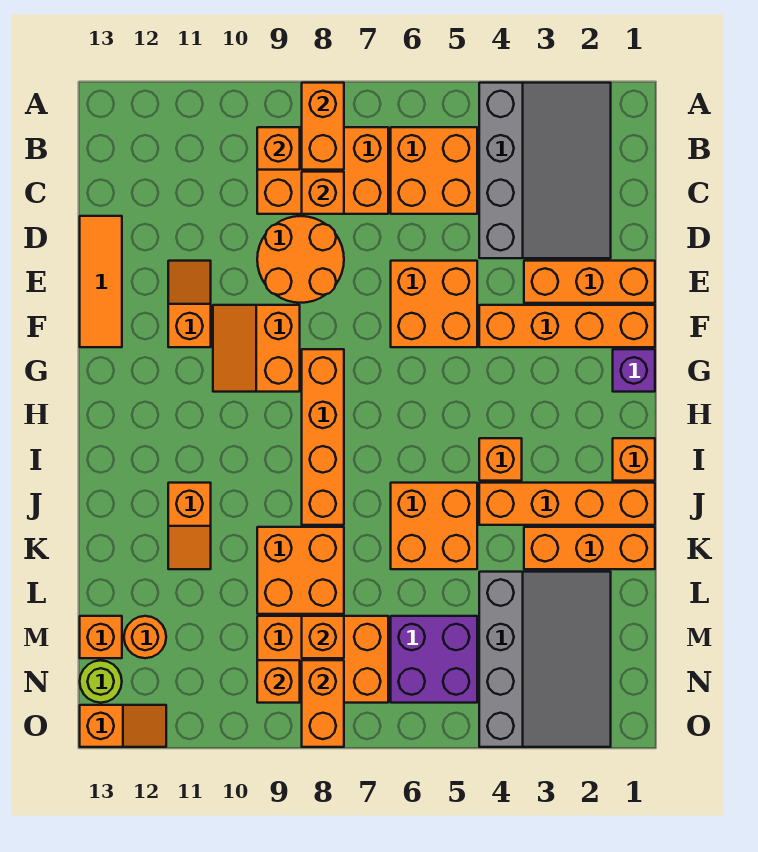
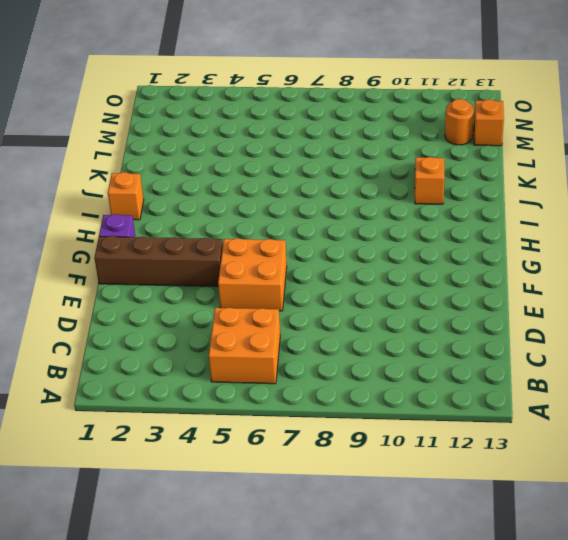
brown brick F1:F4 level 1 -> orange brick F1:F4 level 1
none -> grey slope A2:D4 level 1 top 4
none -> orange brick B7:C9 level 1
none -> orange round brick D8:E9 level 1
none -> orange tile D13:F13 level 1

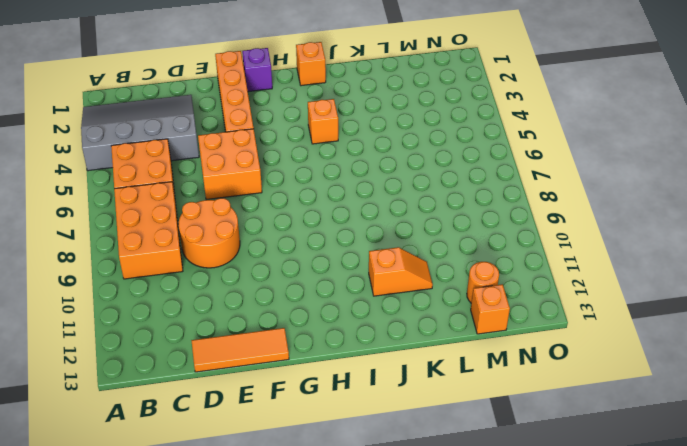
none -> orange brick E1:E3 level 1
none -> orange slope E11:F11 level 1 top F
none -> orange slope F9:G10 level 1 top 9
none -> orange brick G8:J8 level 1

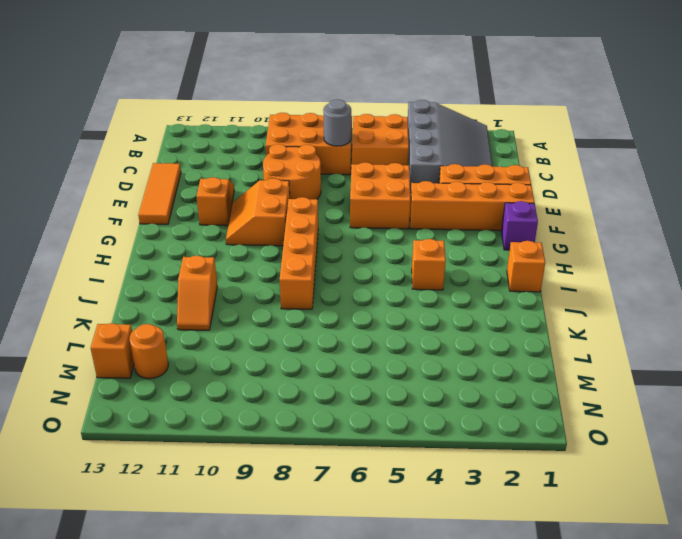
grey round brick C7 level 2 -> none
none -> orange brick J1:J4 level 1
none -> orange brick J5:K6 level 1
none -> orange brick K1:K3 level 1
none -> orange brick K8:L9 level 1

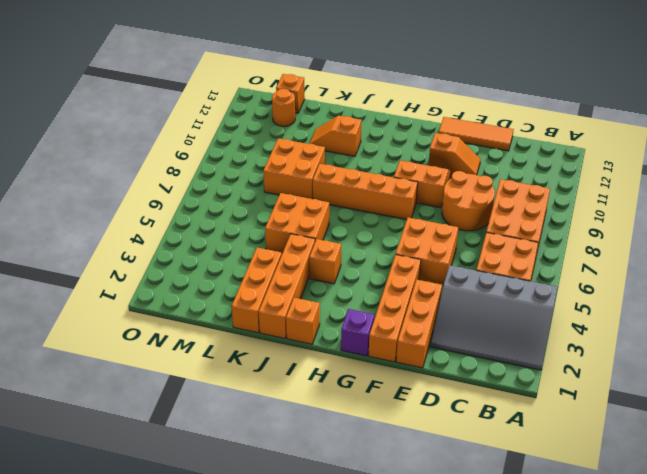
none -> grey slope L2:O4 level 1 top 4
none -> purple brick M5:N6 level 1
none -> orange brick M7:N9 level 1
none -> lime round brick N13 level 1

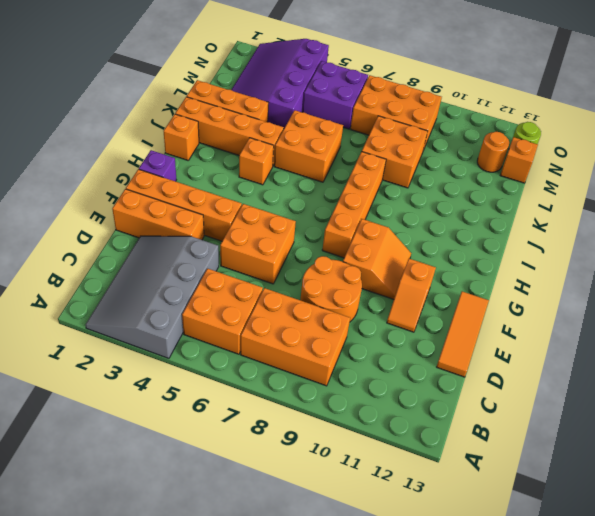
purple slope L2:O4 level 1 top 4 -> grey slope L2:O4 level 1 top 4
none -> orange slope J11:K11 level 1 top J
none -> orange slope O12:O13 level 1 top 13
none -> orange brick A8:B8 level 2
none -> orange brick B9 level 2

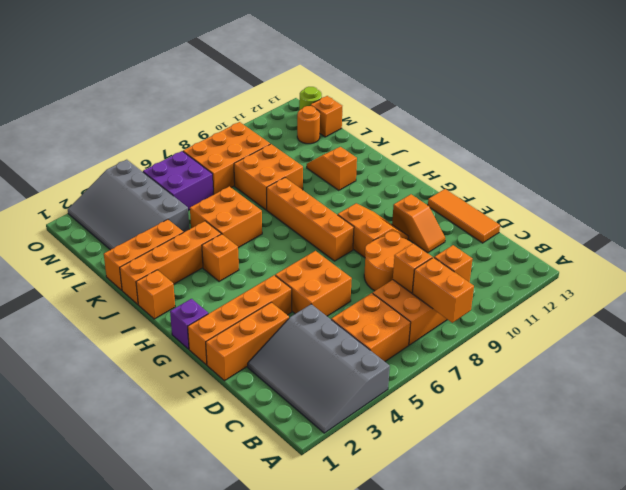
none -> orange slope O12:O13 level 1 top 13
none -> orange brick M8 level 2
none -> orange brick N8:O8 level 2
none -> orange brick N9 level 2

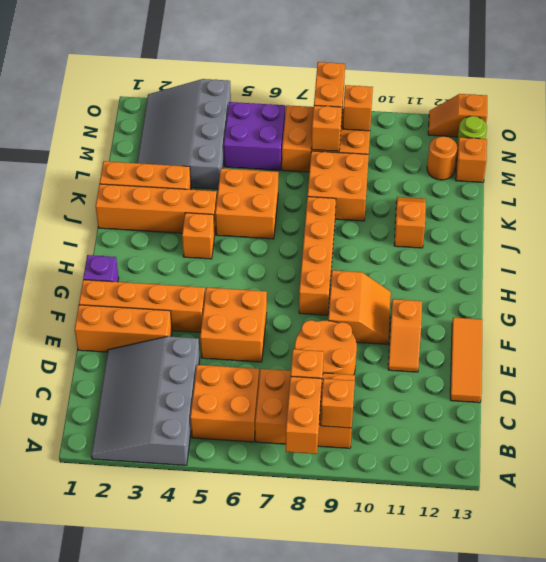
none -> orange brick I1 level 1

